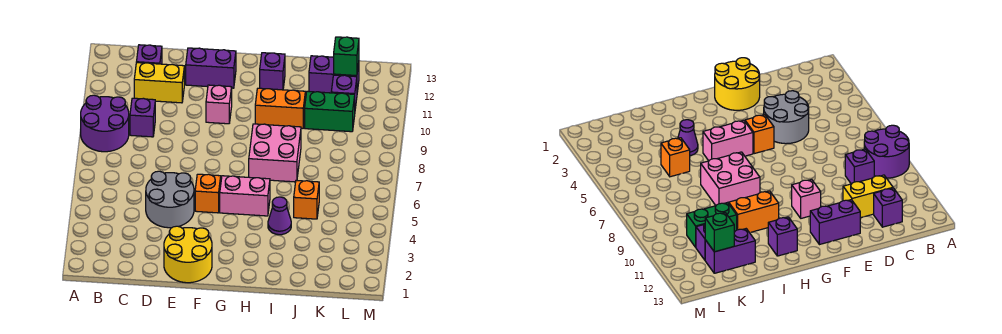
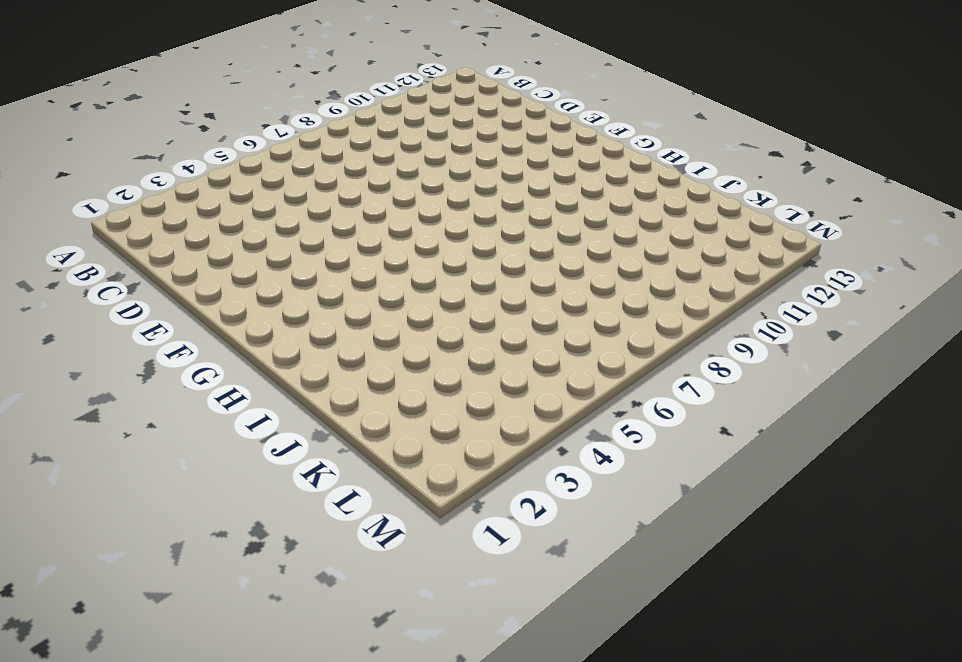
none -> purple round brick A8:B9 level 1
none -> purple brick C9 level 1
none -> yellow brick C11:D11 level 1

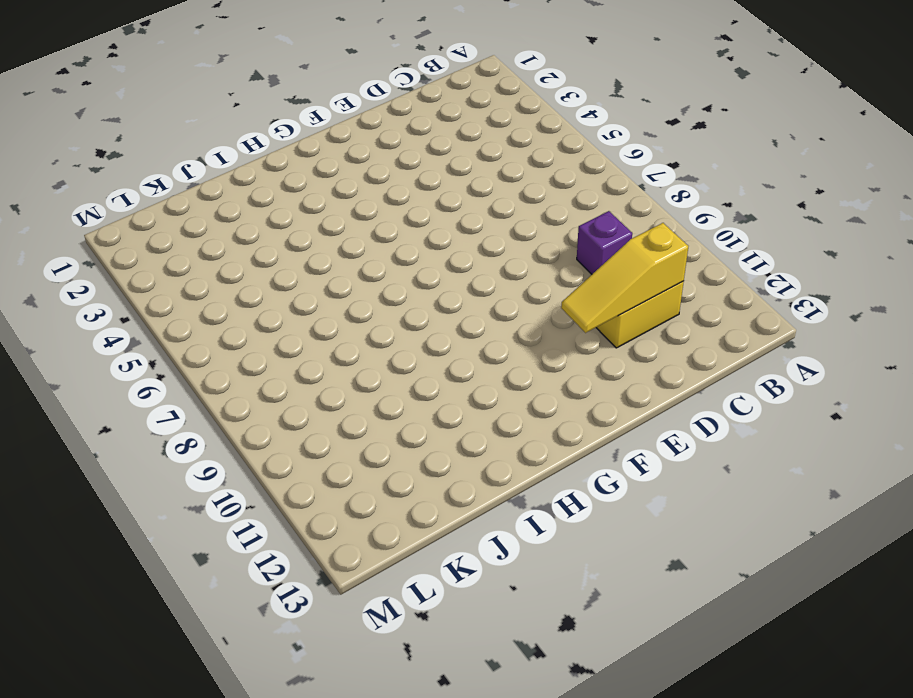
yellow slope C11:E11 level 2 top C -> none
none -> purple round brick A8:B9 level 1
none -> purple brick C12 level 1
none -> grey round brick D4:E5 level 1

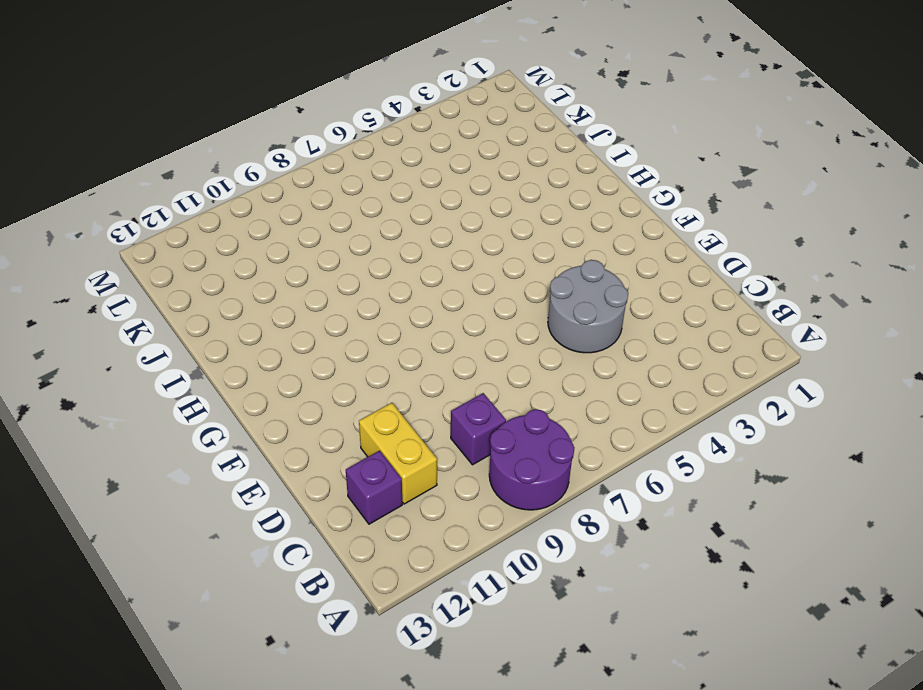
none -> yellow round brick E1:F2 level 1
none -> purple brick E12:F12 level 1
none -> orange brick F5 level 1

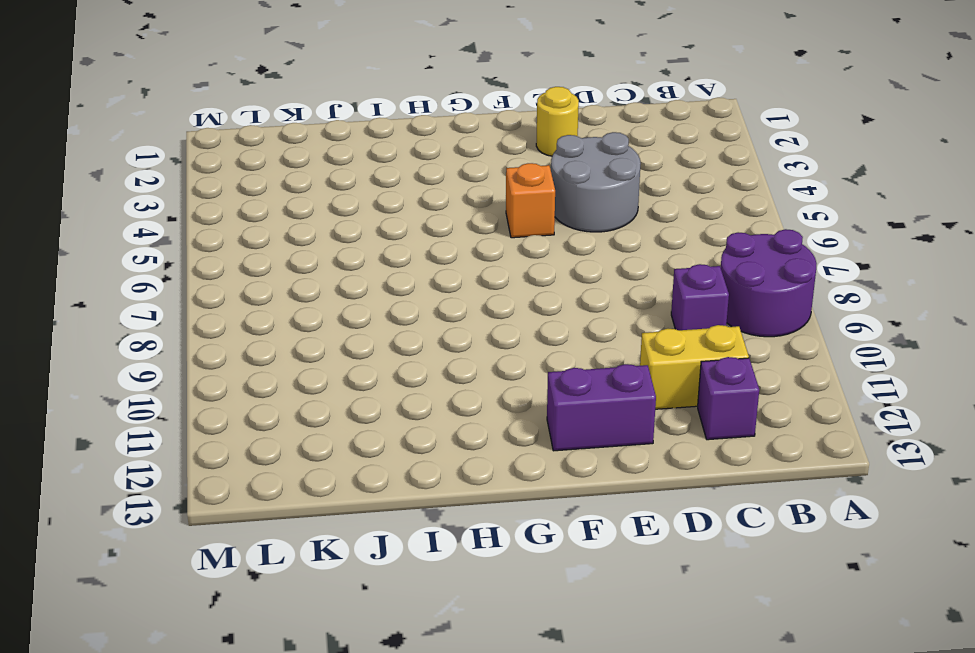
yellow round brick E2 level 1 -> yellow round brick E1:F2 level 1
none -> pink brick F10 level 1
none -> pink brick G5:H5 level 1
none -> pink brick H7:I8 level 1

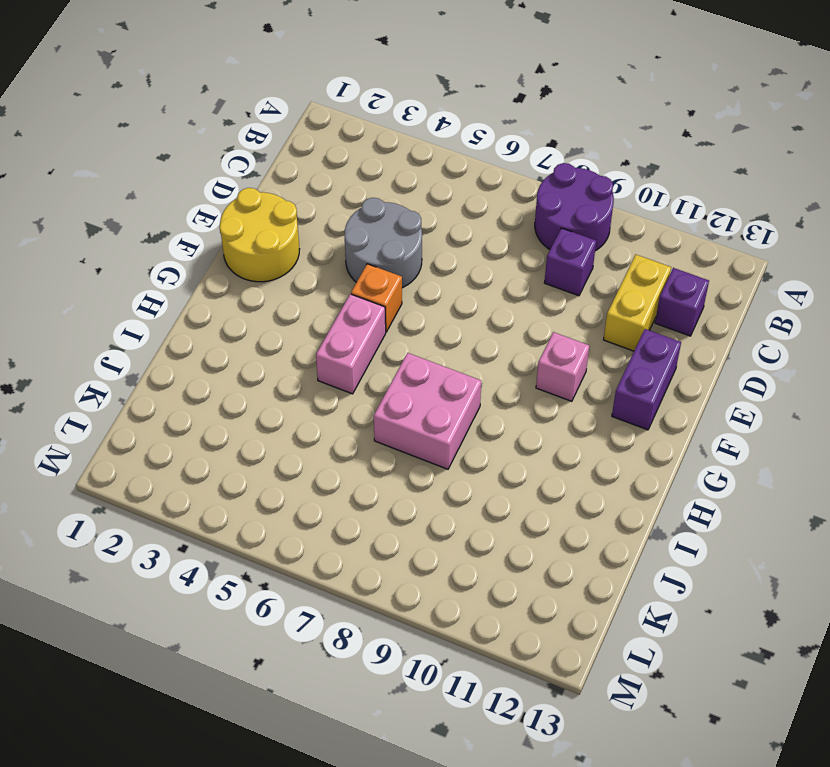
none -> orange brick H10:I10 level 1
none -> purple brick H12 level 1
none -> purple cone I4 level 1

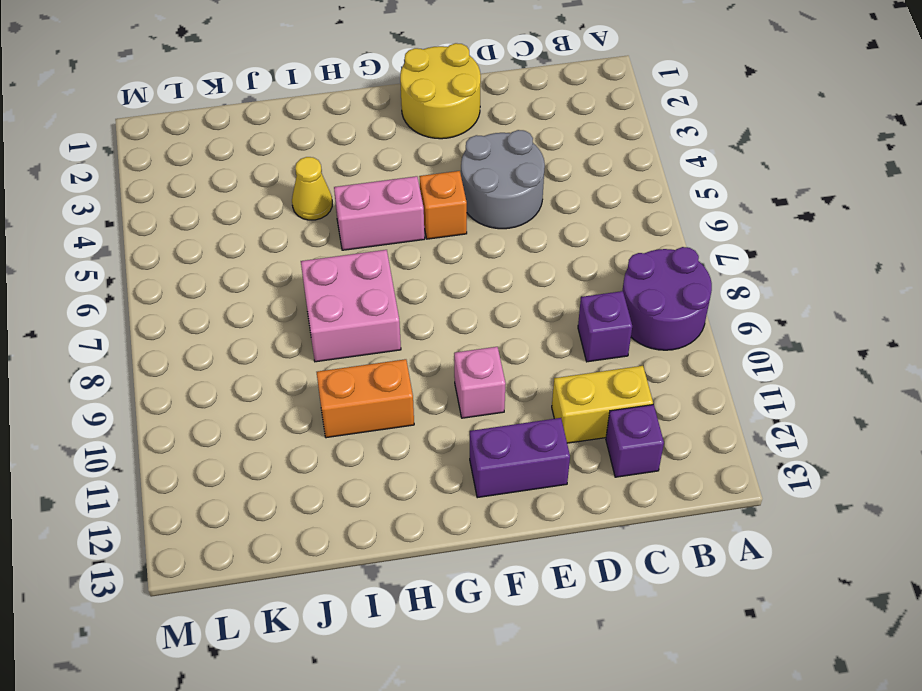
yellow cone I4 level 1 -> purple cone I4 level 1
none -> purple brick H12 level 1
none -> orange brick J5 level 1
none -> green brick J10:K10 level 1

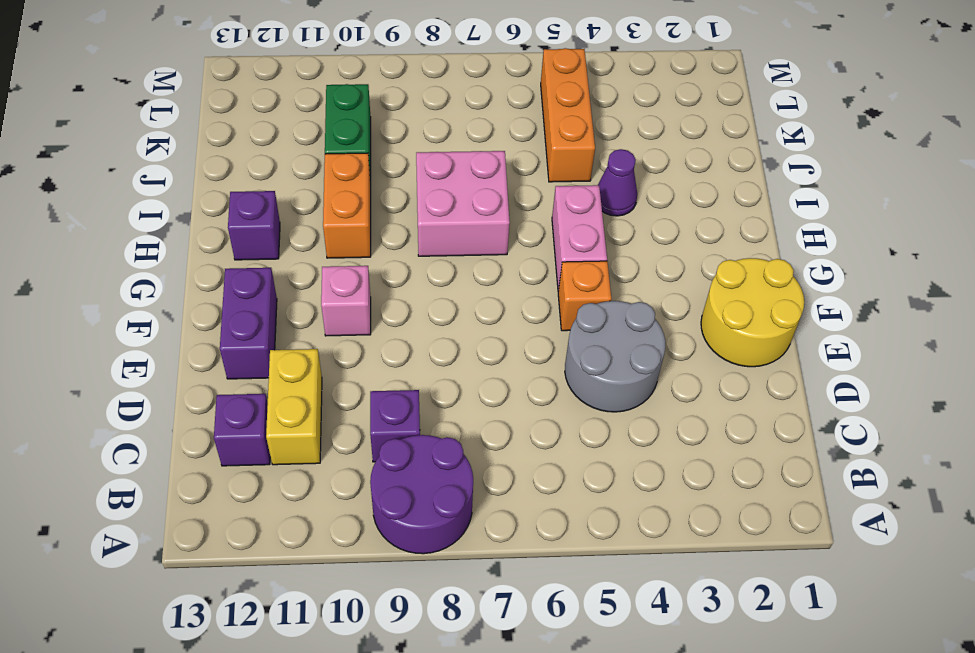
orange brick J5:L5 level 1 -> orange brick J5 level 1
none -> purple brick J12:K12 level 1
none -> purple brick K11 level 1
none -> green brick K12 level 2

